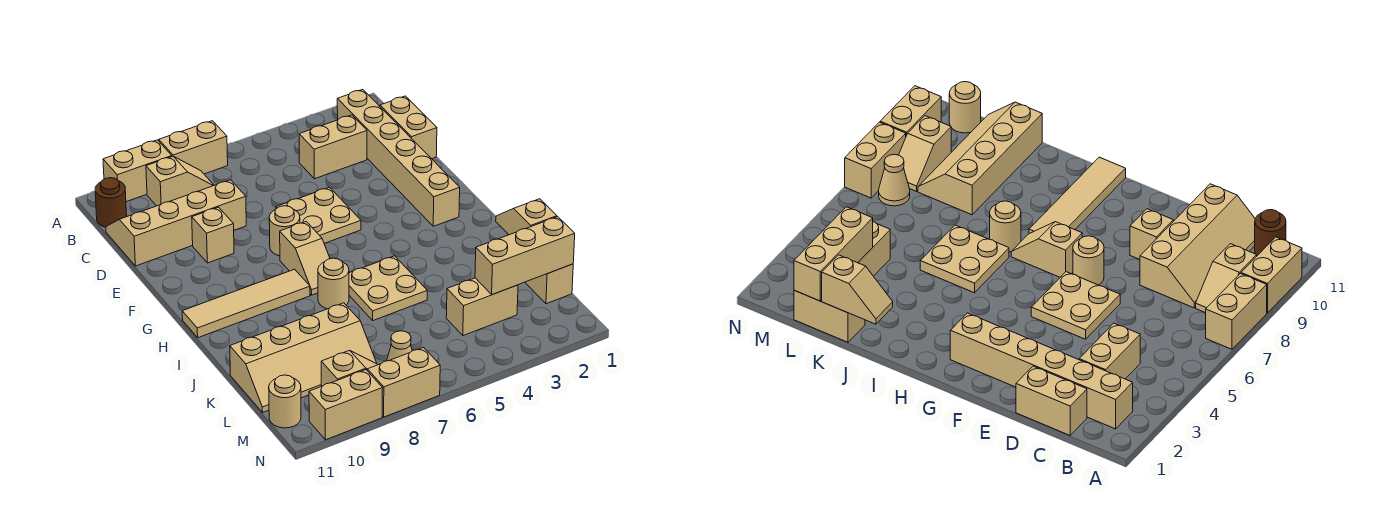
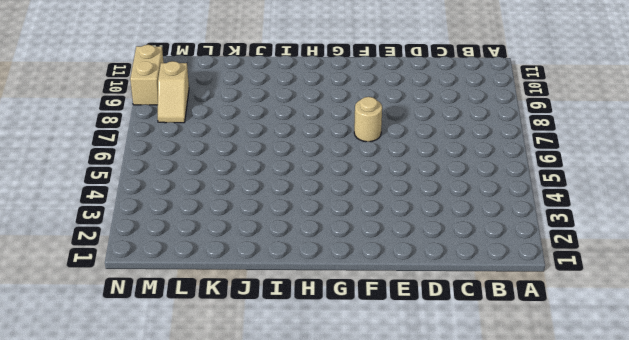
none -> tan brick A7:A8 level 1
none -> tan brick A9:A10 level 1
none -> tan brick B2:G2 level 1

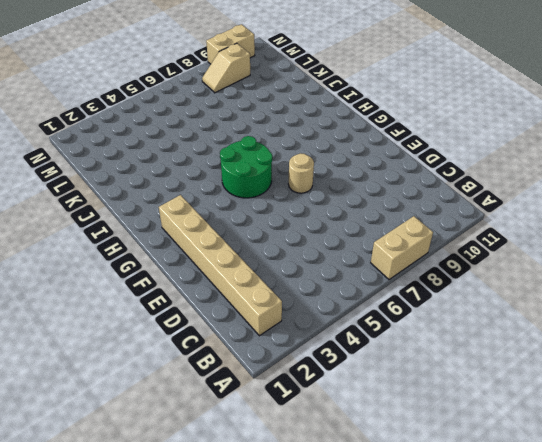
green round brick G5:H6 level 1 -> none
none -> tan brick A9:A10 level 1
none -> tan slope B8:B9 level 1 top 9
none -> brown round brick B11 level 1

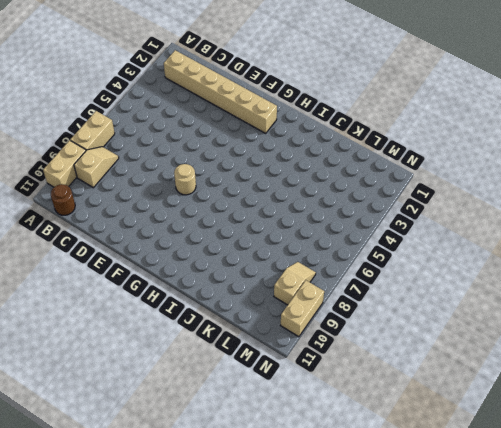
none -> tan brick C1:D1 level 1
none -> tan brick C3:C4 level 1
none -> tan slope C8:D11 level 1 top D

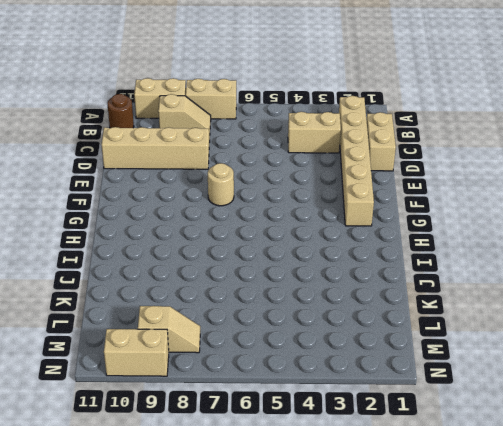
none -> tan plate E5:F6 level 1
none -> tan brick E9 level 1
none -> tan slope G7:H7 level 1 top G

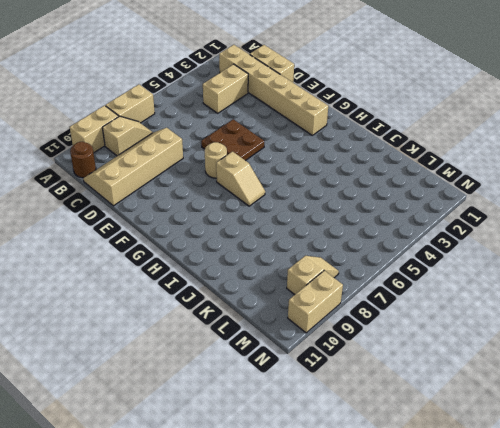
brown plate E5:F6 level 1 -> tan plate E5:F6 level 1
none -> tan brick E9 level 1
none -> tan tile H8:H11 level 1
none -> tan plate I5:J6 level 1

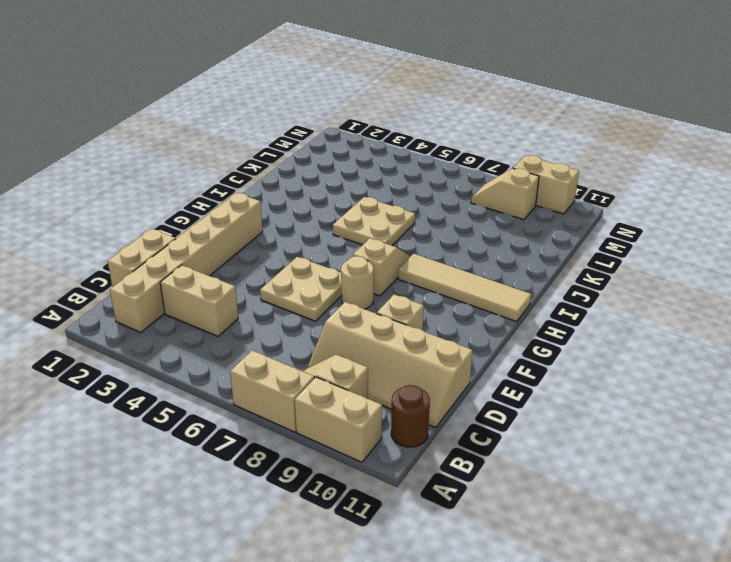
none -> tan round brick I7 level 1
none -> tan brick K1:L1 level 1
none -> tan slope K8:L11 level 1 top K

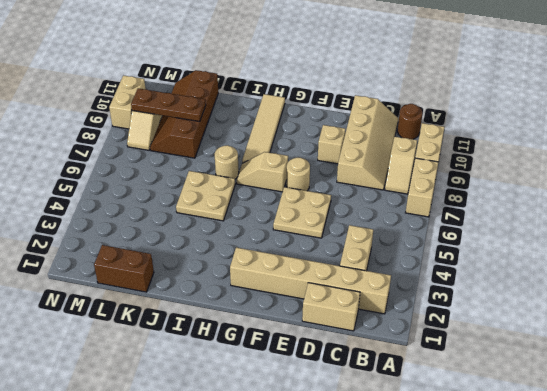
brown brick K1:L1 level 1 -> tan brick K1:L1 level 1
brown slope K8:L11 level 1 top K -> tan slope K8:L11 level 1 top K
brown plate K9:M9 level 2 -> none
none -> tan brick L3:L4 level 1
none -> tan cone M7 level 1
none -> tan round brick M11 level 1

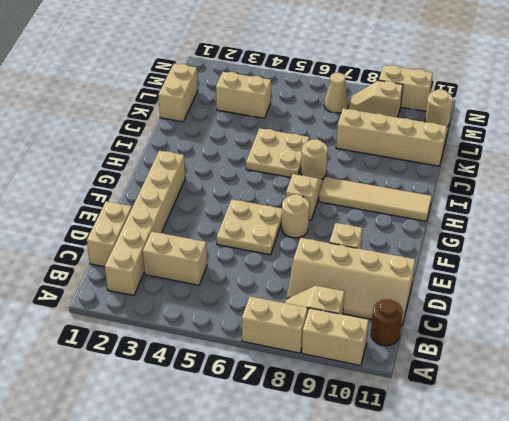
none -> tan brick N7:N8 level 1
none -> tan slope J1:K1 level 2 top K
none -> tan brick L1:L3 level 2

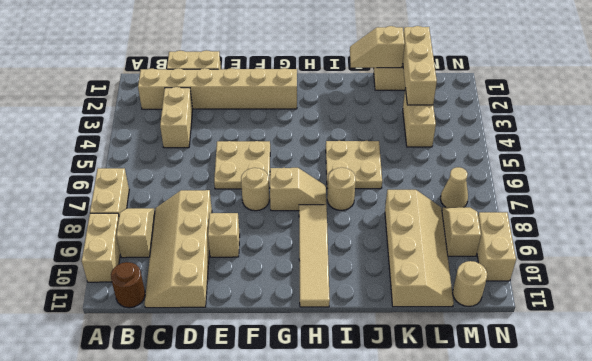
none -> tan brick N7:N8 level 1

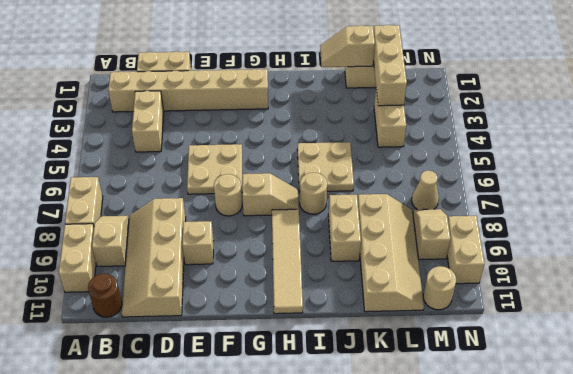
tan brick J8:J9 level 1 -> tan brick N7:N8 level 1

